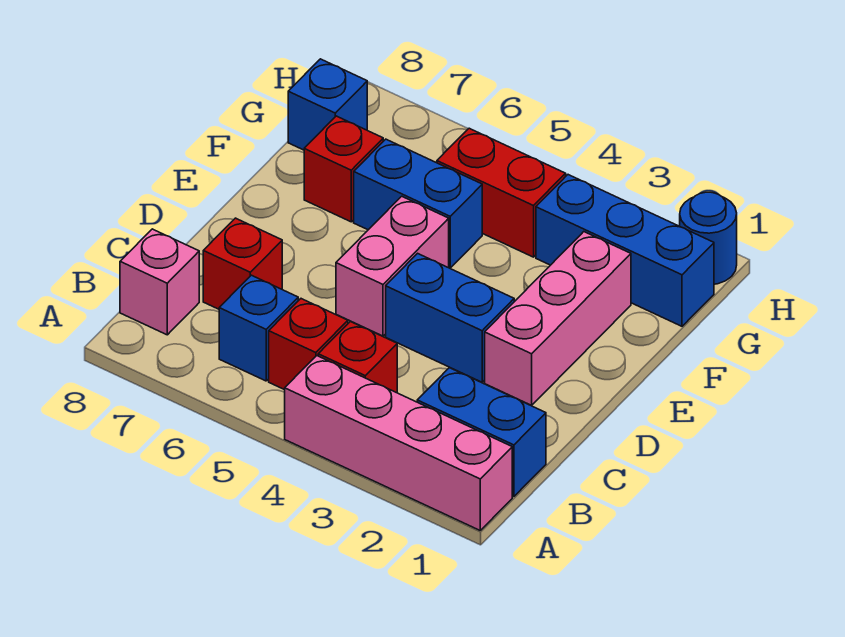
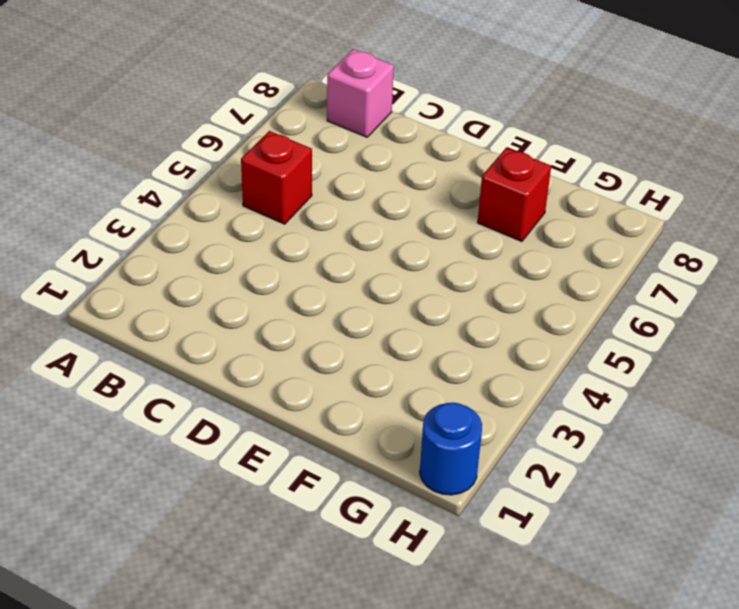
none -> pink brick A1:A4 level 1
none -> blue brick B1:B2 level 1
none -> red brick B4 level 1

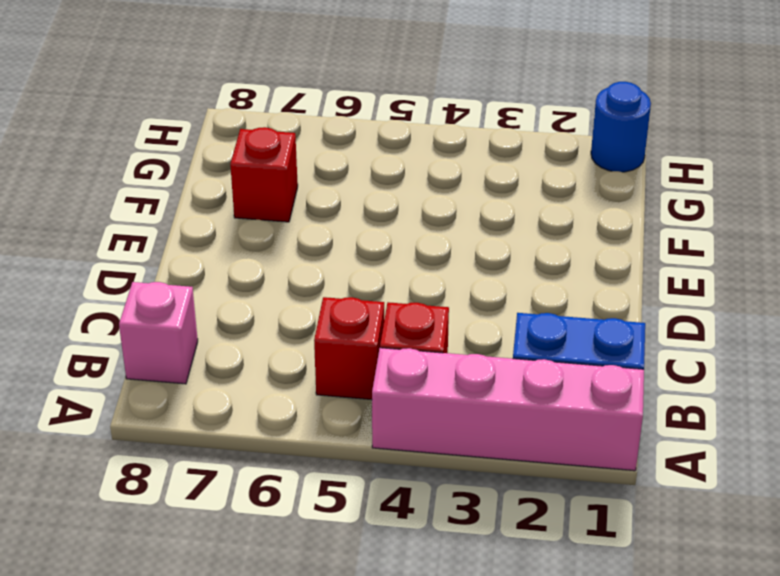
none -> blue brick B6 level 1
none -> red brick C7 level 1
none -> pink brick D2:F2 level 1

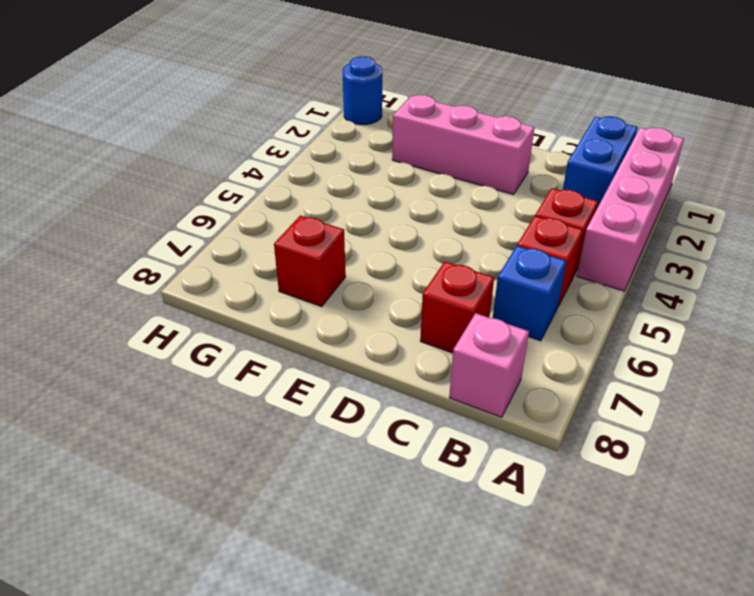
none -> blue brick D3:D4 level 1
none -> pink brick D5:E5 level 1
none -> blue brick F5:F6 level 1

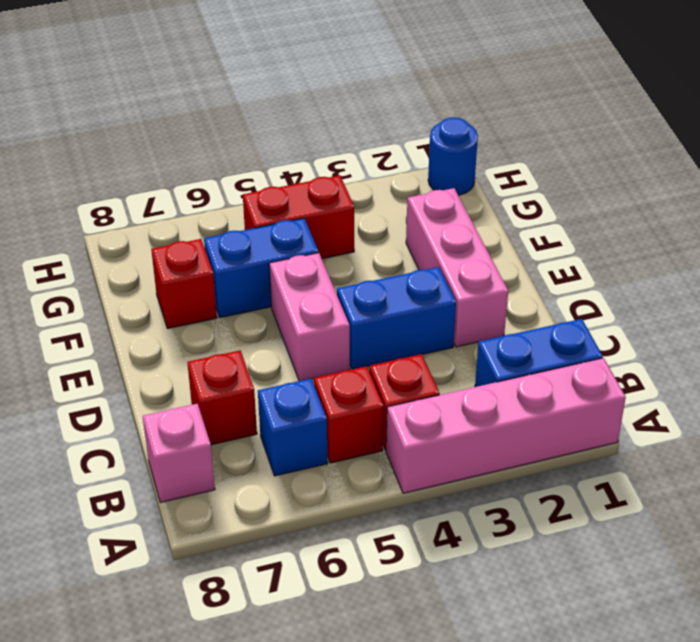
none -> blue brick G1:G3 level 1
none -> blue brick G8 level 1

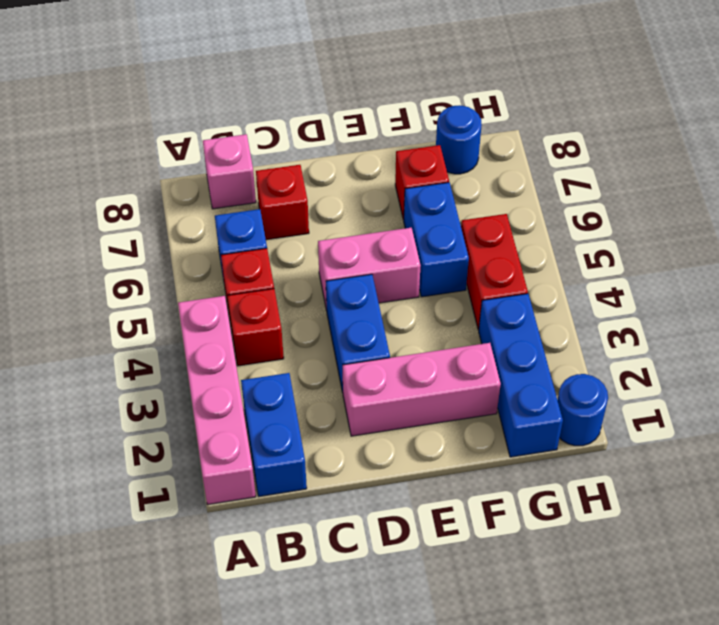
blue round brick G8 level 1 -> blue brick G8 level 1

